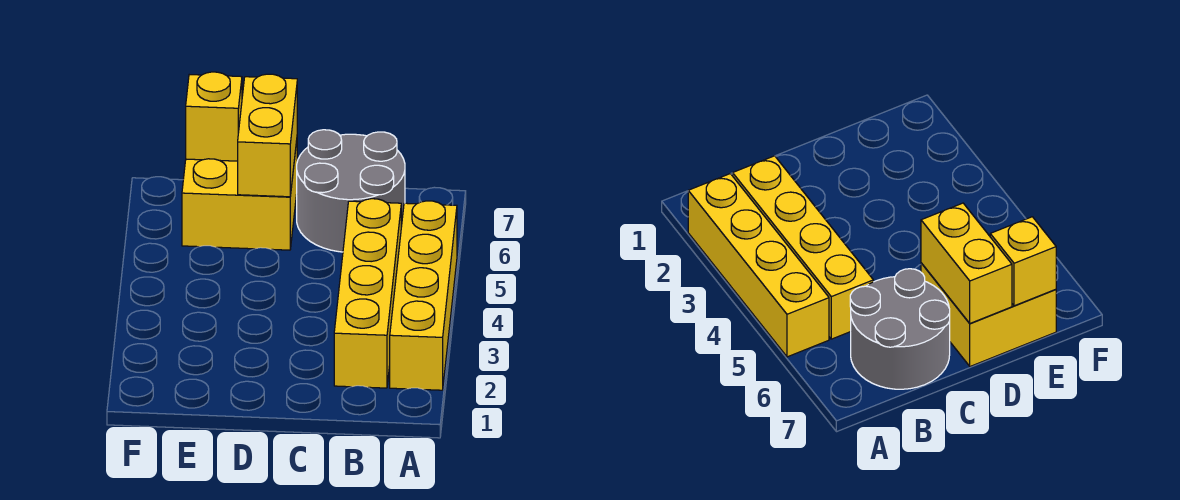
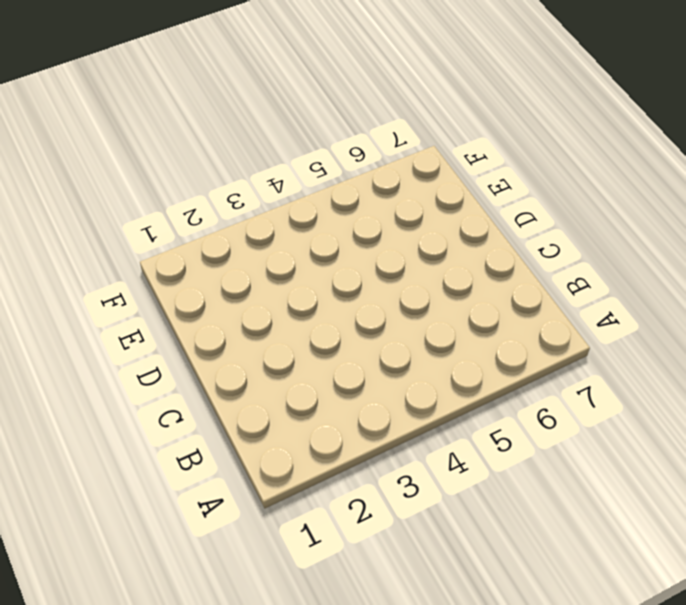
none -> yellow brick A2:A5 level 1
none -> yellow brick B2:B5 level 1

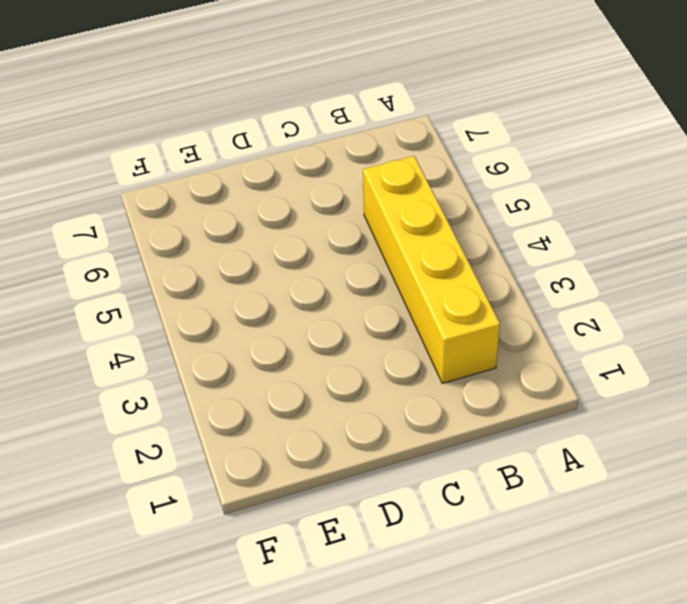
none -> yellow brick A2:A5 level 1
none -> grey round brick B6:C7 level 1

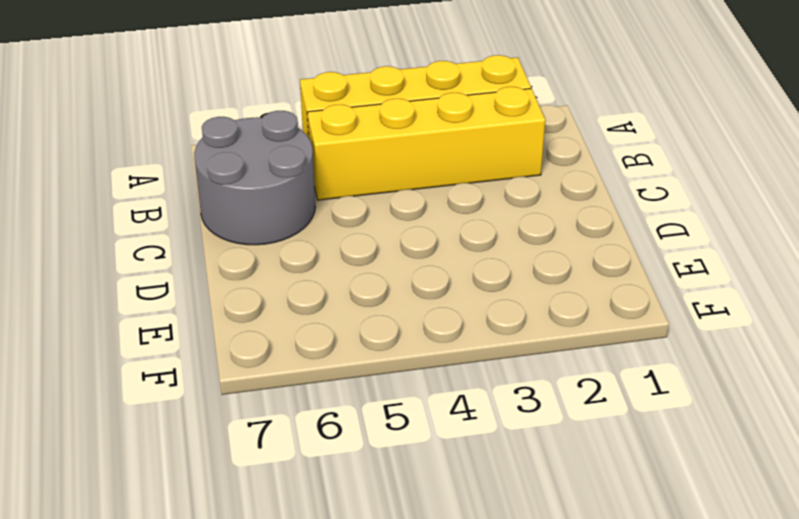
none -> yellow brick D6:E7 level 1
none -> yellow brick D6:D7 level 2

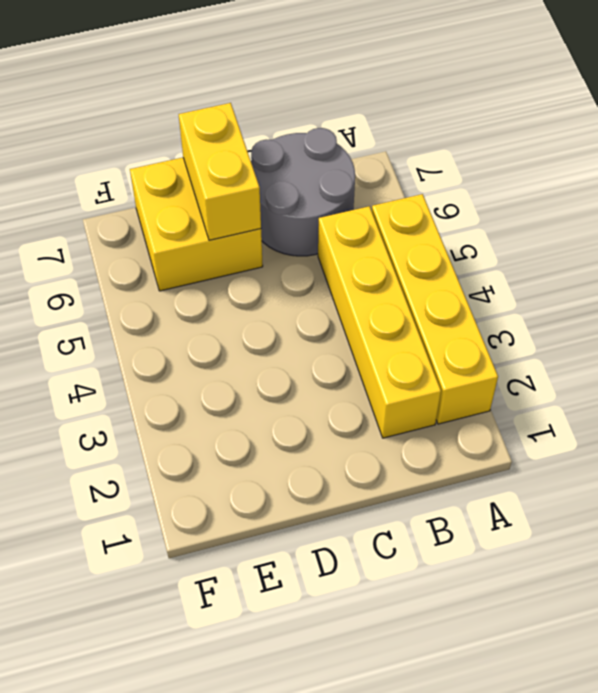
none -> yellow brick E7 level 2

